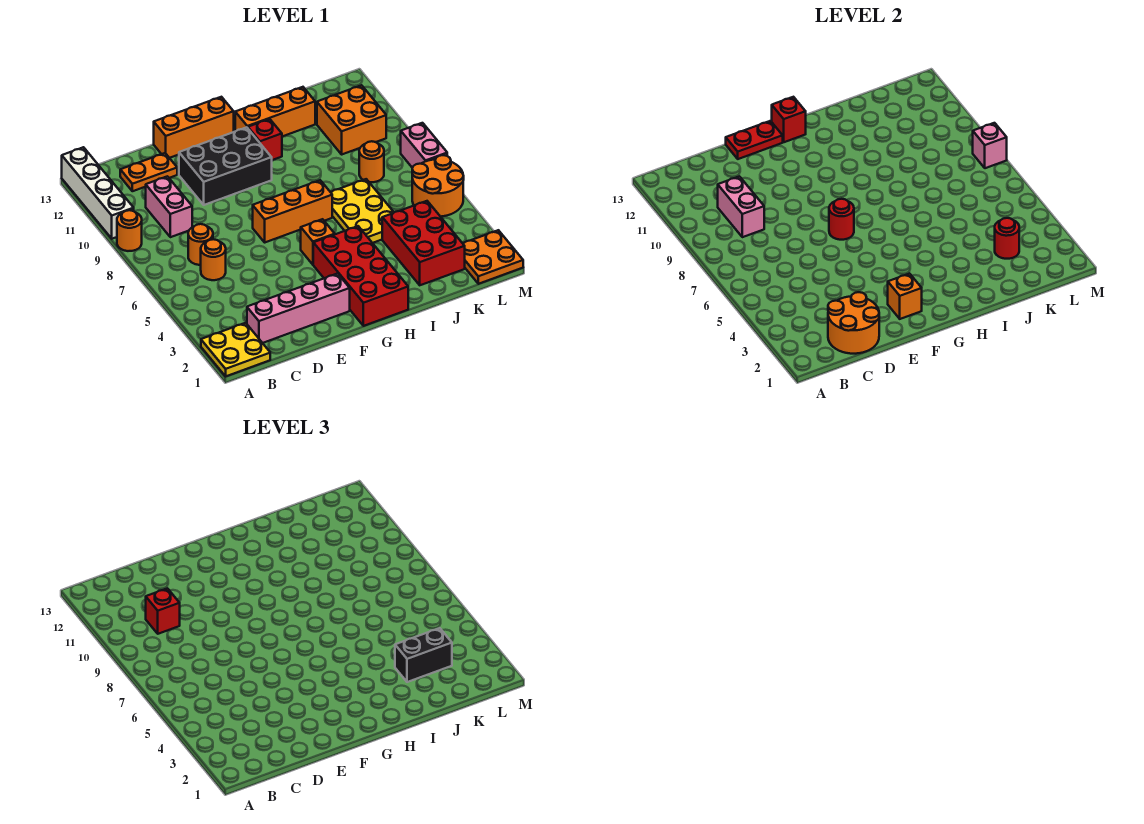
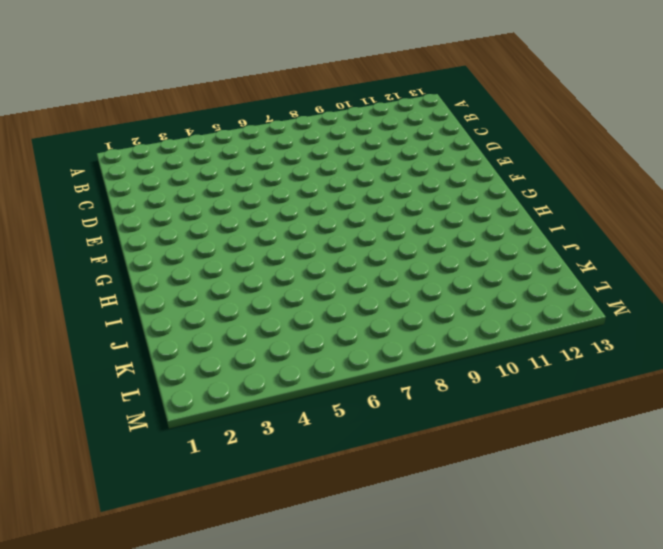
none -> yellow plate A1:B2 level 1
none -> orange round brick A9 level 1
none -> white brick A10:A13 level 1
none -> pink brick C2:F2 level 1

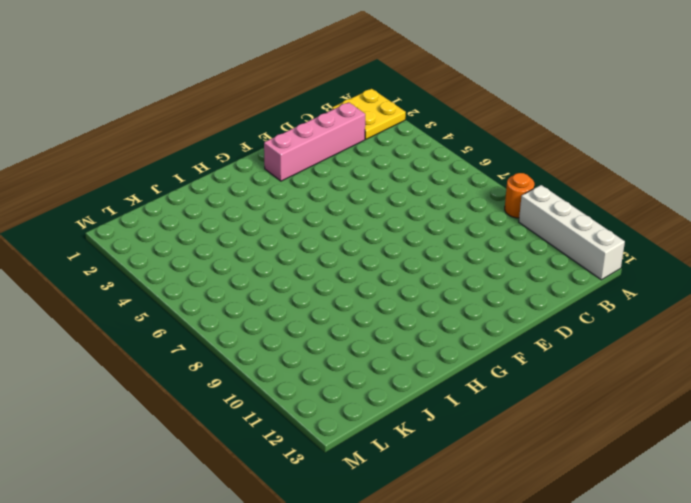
none -> orange round brick C6 level 1
none -> orange round brick C7 level 1
none -> pink brick C9:C10 level 1
none -> orange plate C12:D12 level 1

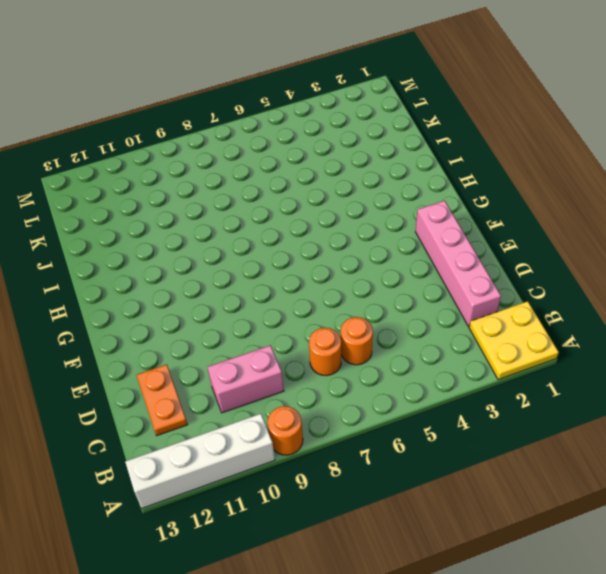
none -> black brick E10:G11 level 1
none -> orange brick E13:G13 level 1
none -> orange brick F7:H7 level 1
none -> red brick G1:H4 level 1

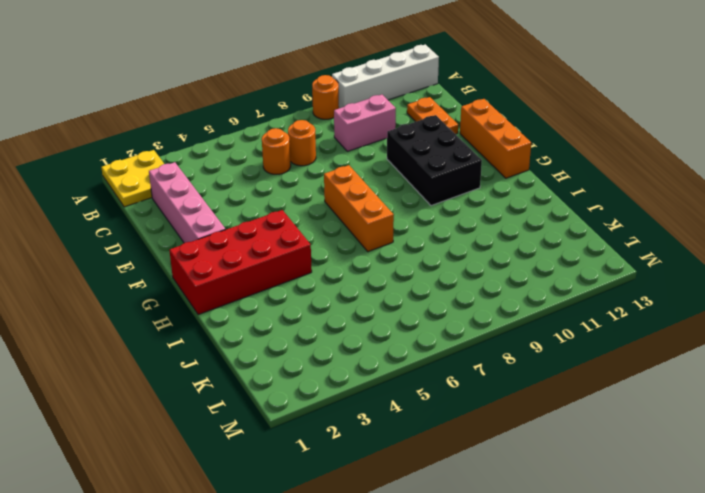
none -> orange brick G5 level 1
none -> red brick H11 level 1
none -> orange brick H12:J12 level 1
none -> yellow plate I5:J7 level 1

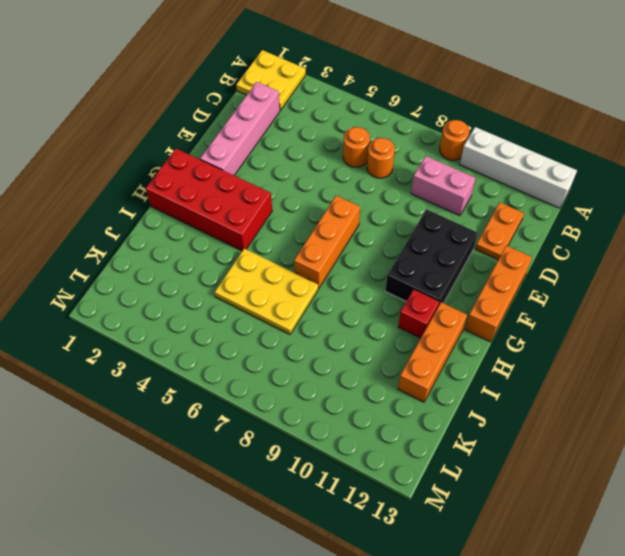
none -> orange brick G5 level 1
none -> red brick J2:K4 level 1
none -> orange round brick K8 level 1
none -> orange brick K10:L11 level 1

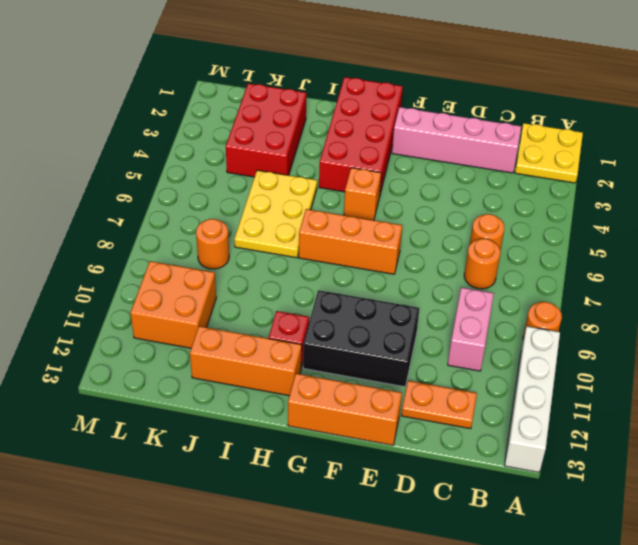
none -> orange plate L1:M2 level 1
none -> orange round brick L5:M6 level 1
none -> pink brick M7:M8 level 1
none -> orange round brick C1:D2 level 2

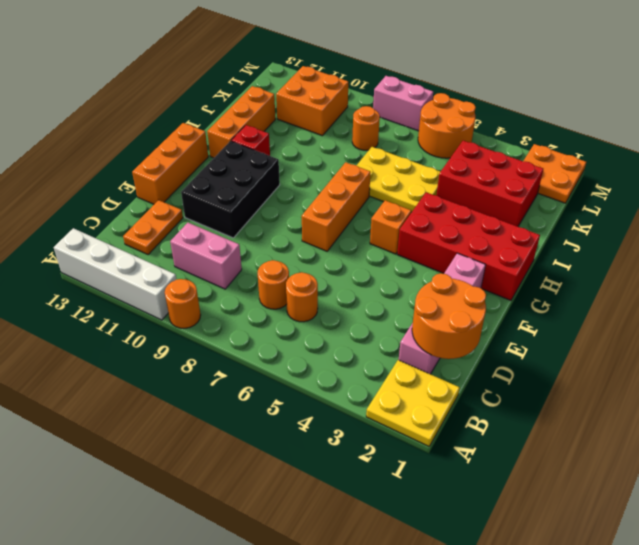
none -> pink brick C9:C10 level 2
none -> red plate E13:F13 level 2
none -> orange brick F2 level 2
none -> red round brick F7 level 2

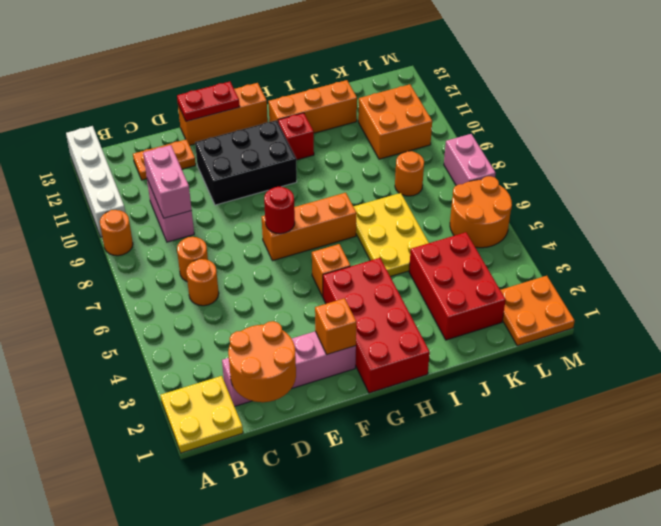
none -> red brick G13 level 2
none -> red round brick K3 level 2
none -> pink brick M8 level 2
none -> red brick C10 level 3

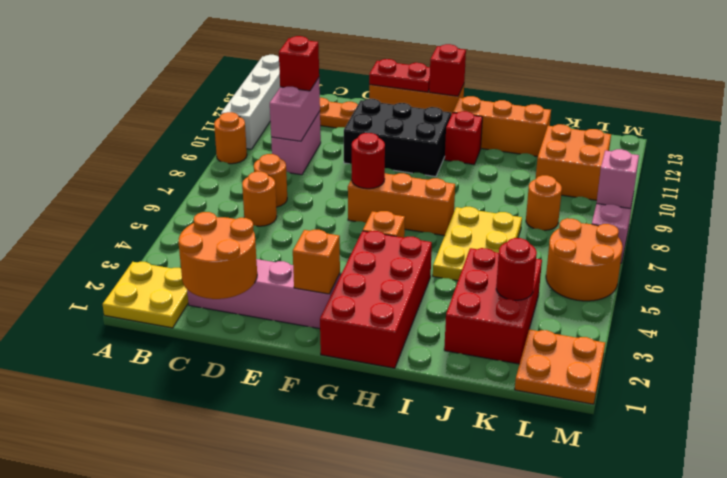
none -> black brick J3:K3 level 3

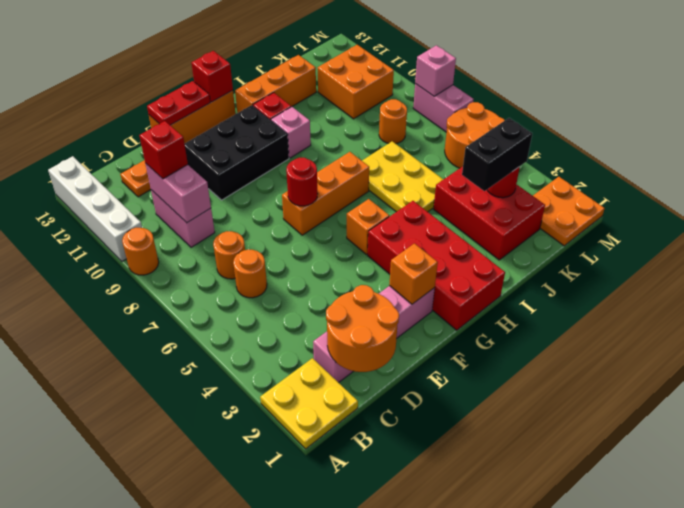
pink brick H10 level 1 -> none

